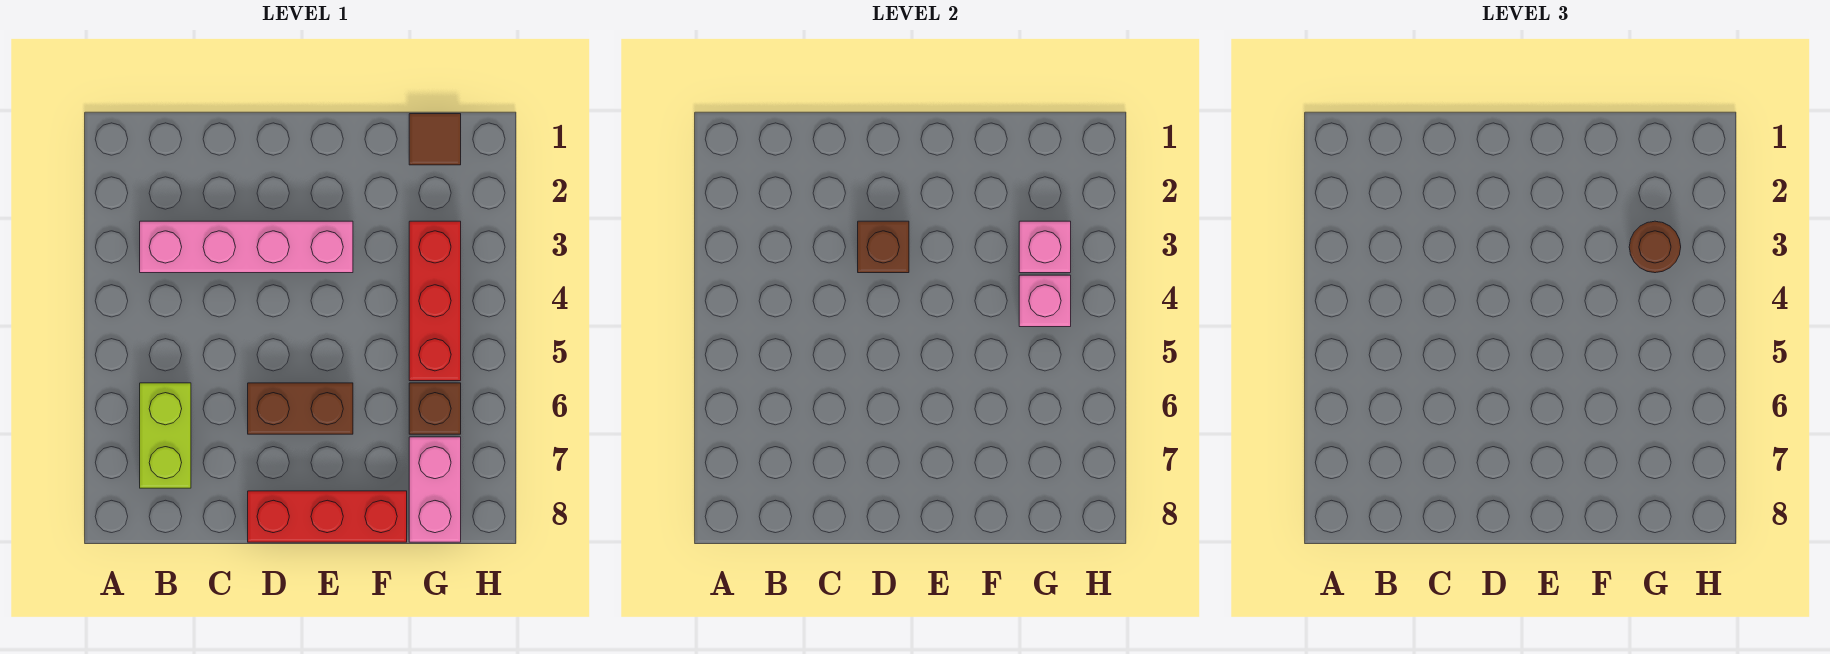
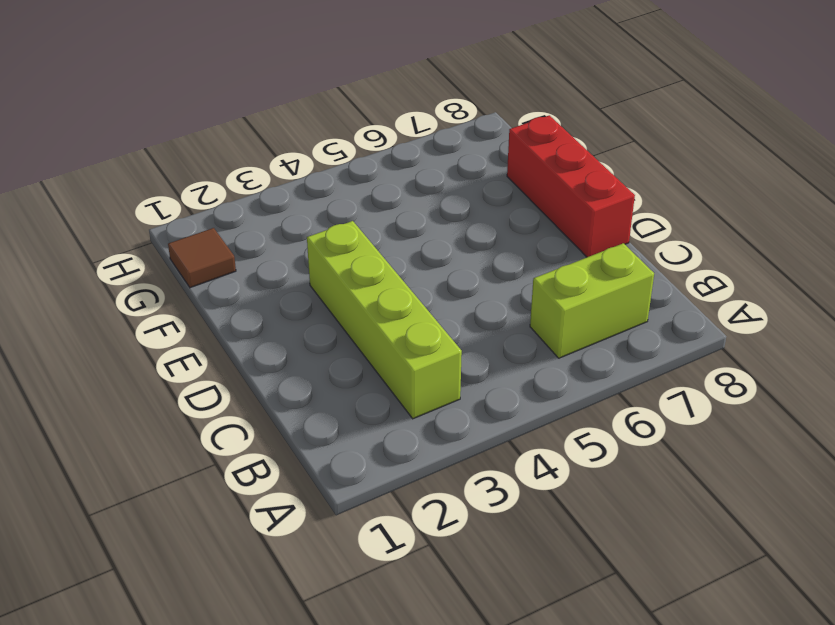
lime brick B3:E3 level 1 -> pink brick B3:E3 level 1
none -> brown brick D6:E6 level 1
none -> red brick G3:G5 level 1
none -> brown brick G6 level 1

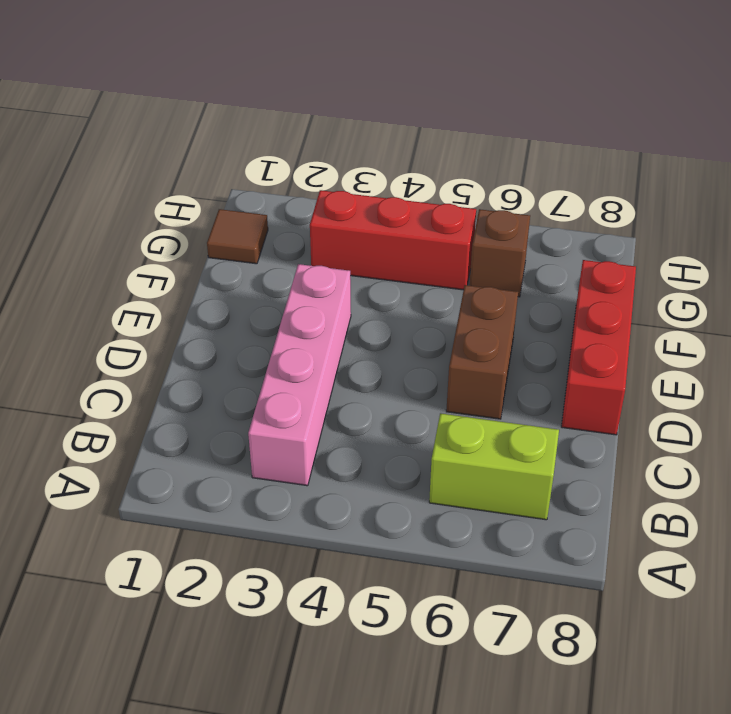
none -> pink brick G7:G8 level 1
none -> brown brick D3 level 2
none -> pink brick G3 level 2

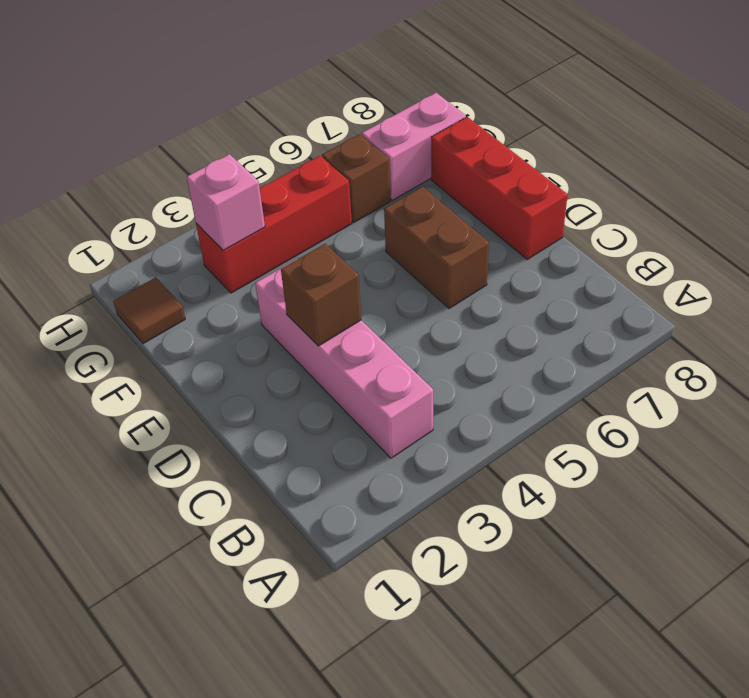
none -> lime brick B6:B7 level 1
none -> pink brick G4 level 2
none -> brown round brick G3 level 3

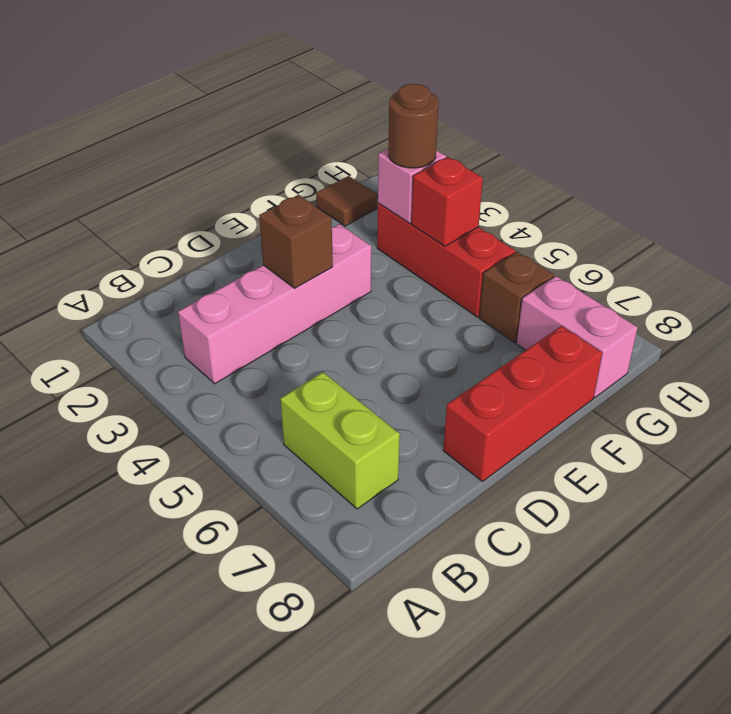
red brick G4 level 2 -> pink brick G4 level 2
none -> brown brick D6:E6 level 1

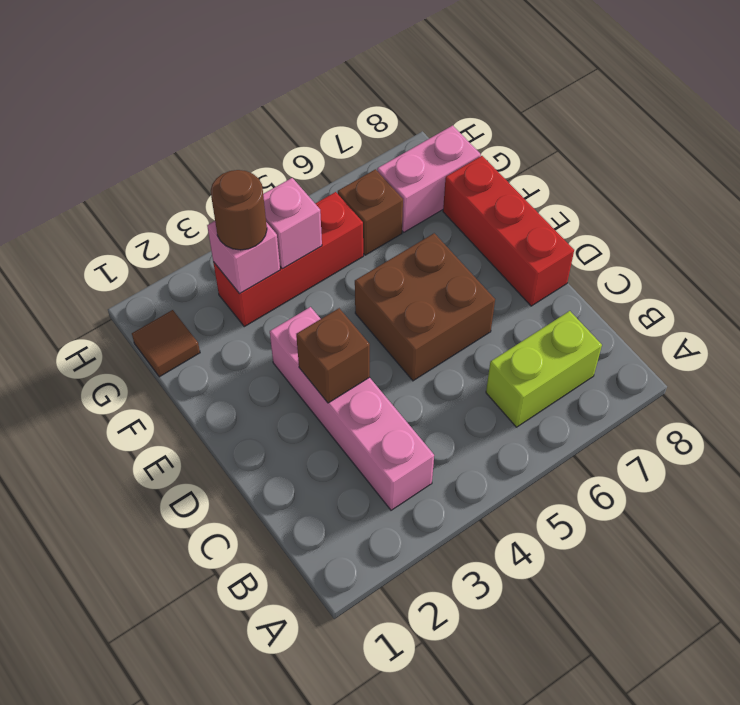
brown brick D5:E6 level 1 -> brown brick D6:E6 level 1

